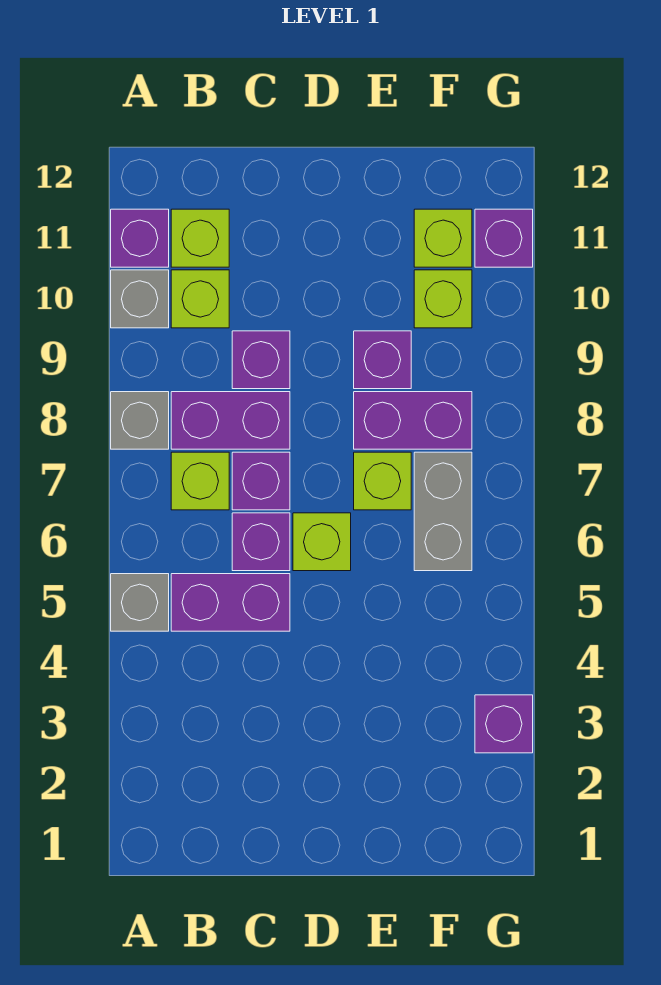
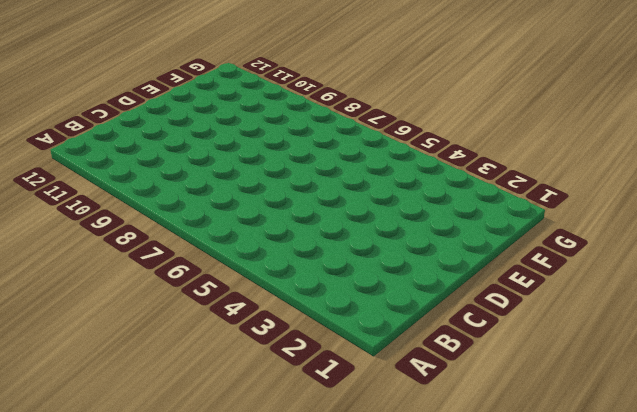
none -> grey brick A5 level 1
none -> grey brick A8 level 1
none -> grey brick A10 level 1

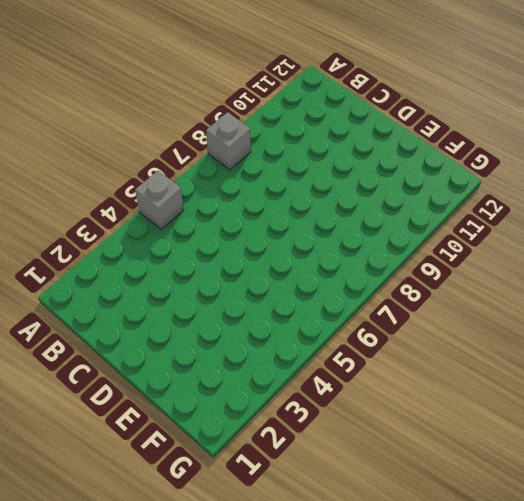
none -> grey brick A10 level 1
none -> purple brick A11 level 1
none -> purple brick B5:C5 level 1

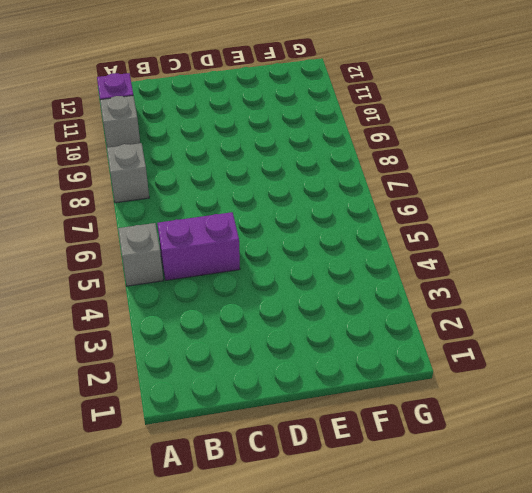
none -> lime brick B7 level 1
none -> purple brick B8:C8 level 1
none -> lime brick B10 level 1

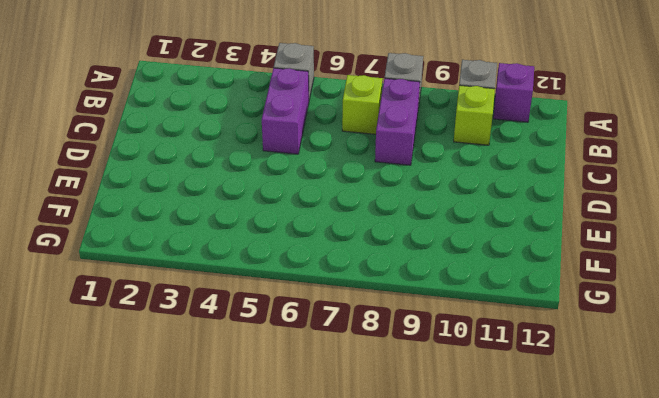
none -> lime brick B11 level 1
none -> purple brick C6 level 1
none -> purple brick C7 level 1

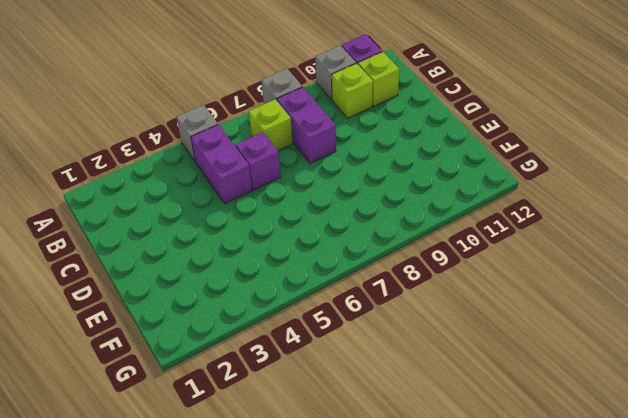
none -> purple brick C7 level 1
none -> purple brick C9 level 1
none -> lime brick D6 level 1

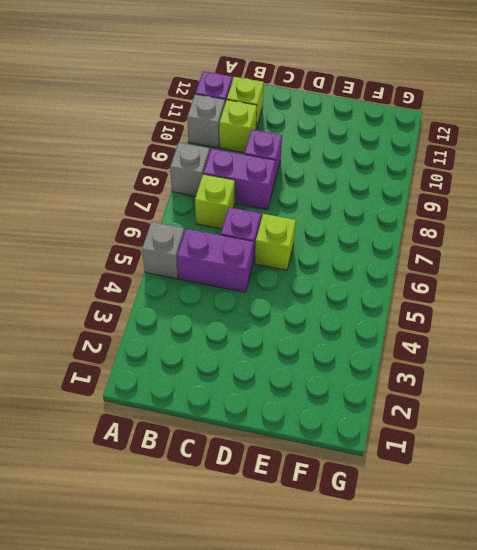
none -> purple brick C7 level 1
none -> lime brick E7 level 1
none -> purple brick E8:F8 level 1

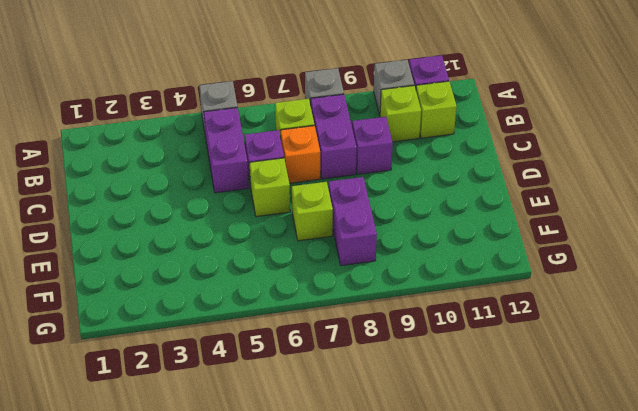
orange brick C7 level 1 -> purple brick C7 level 1
none -> purple brick E9 level 1
none -> grey brick F6:F7 level 1
none -> lime brick F10 level 1

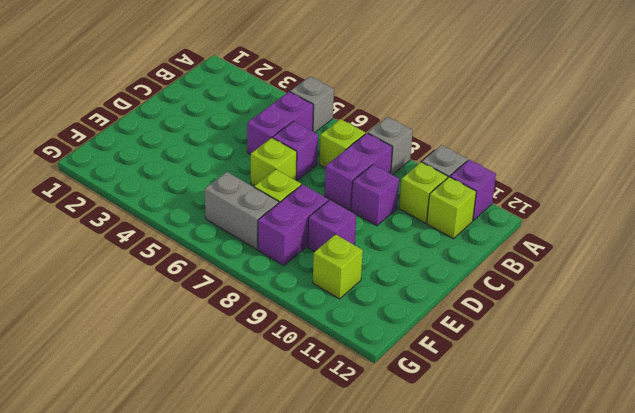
none -> purple brick C7 level 1
none -> lime brick F11 level 1
none -> purple brick G3 level 1

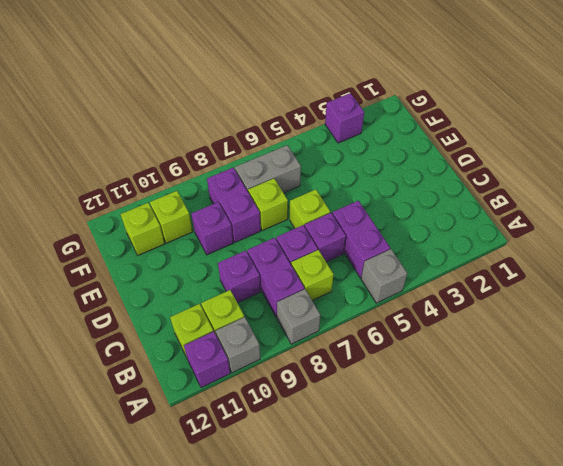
none -> purple brick G11 level 1

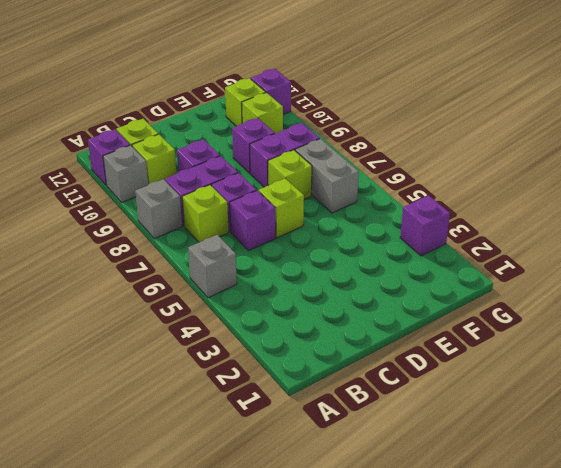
none -> purple brick B5:C5 level 1

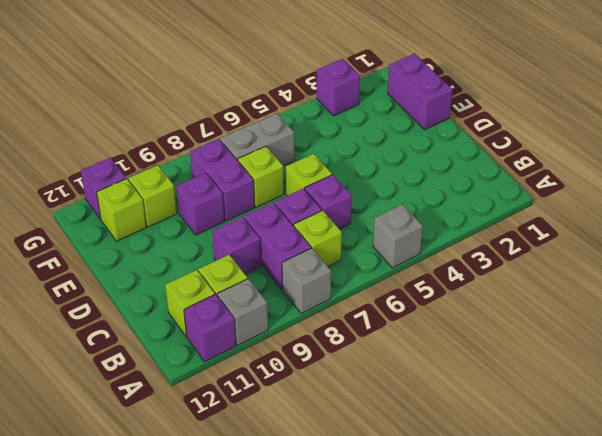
purple brick E1:F1 level 1 -> purple brick B5:C5 level 1

